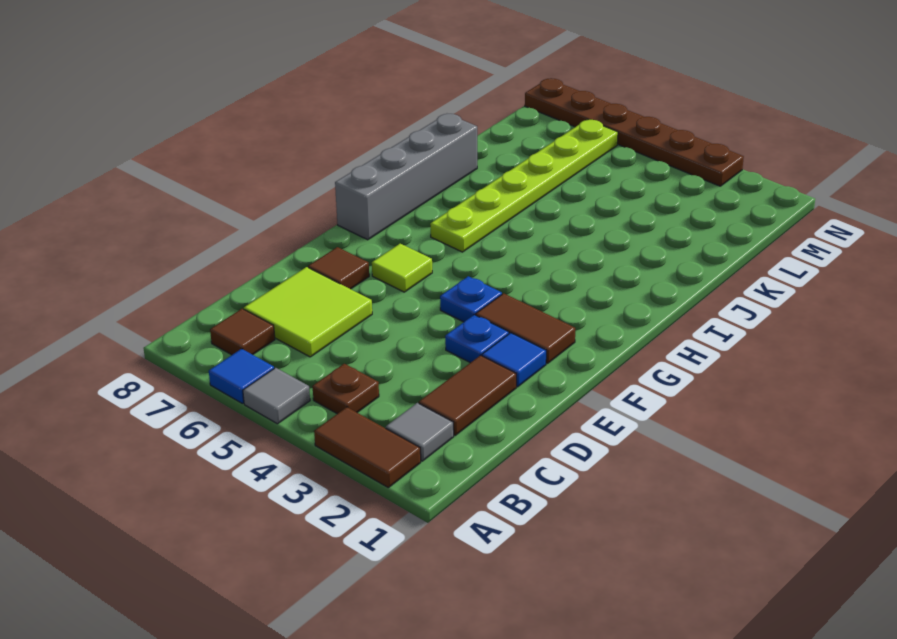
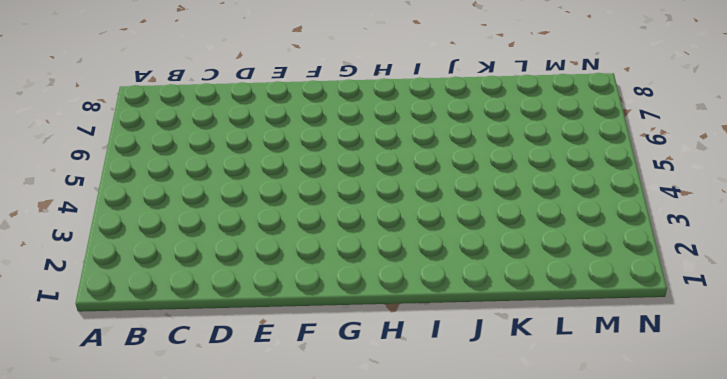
none -> brown tile A2:A3 level 1
none -> grey tile A5 level 1
none -> blue tile A6 level 1

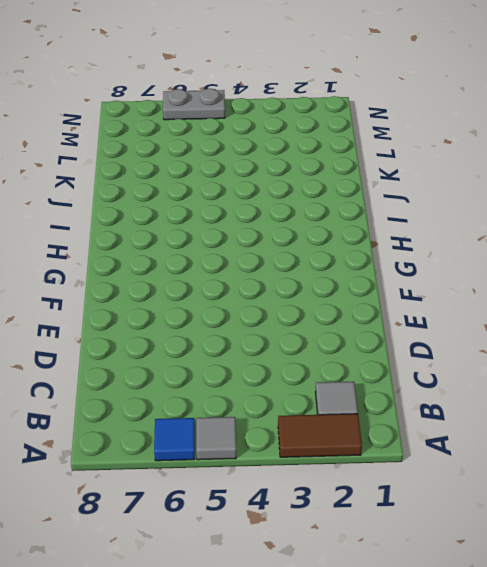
grey plate N5:N6 level 1 -> brown plate N3:N8 level 1
none -> brown plate B4 level 1
none -> brown tile B7 level 1
none -> brown tile C2:D2 level 1

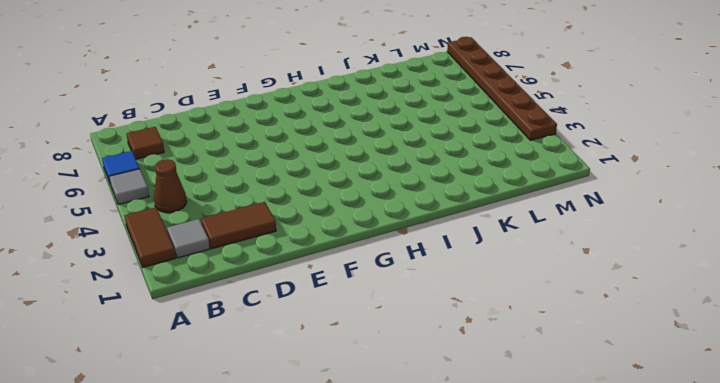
brown cone B4 level 1 -> brown plate B4 level 1
none -> lime tile C6:D7 level 1
none -> blue tile E2 level 1
none -> blue plate E3 level 1

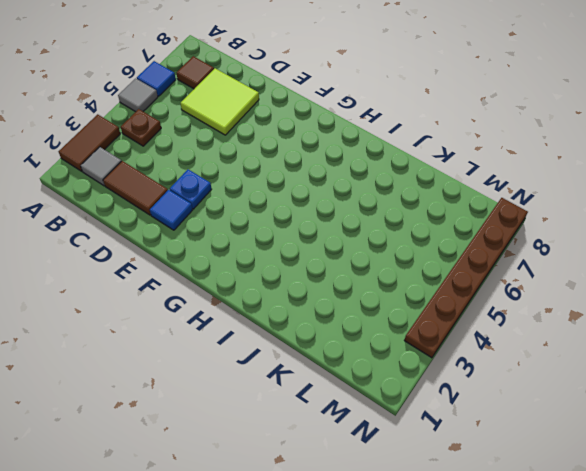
none -> brown tile E7 level 1
none -> brown tile F2:F3 level 1
none -> blue plate F4 level 1

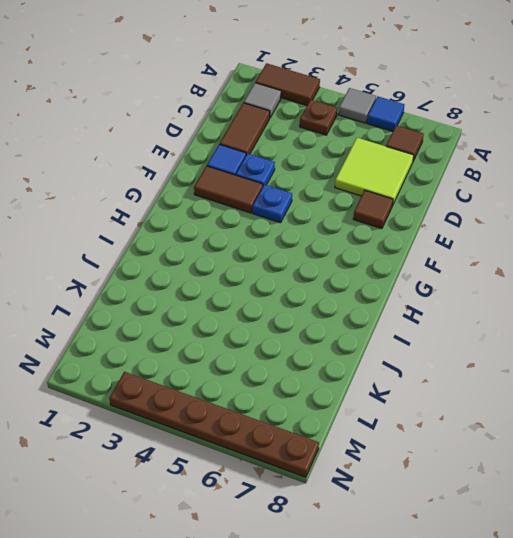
none -> lime tile F6 level 1
none -> grey brick G8:J8 level 1
none -> lime plate H6:M6 level 1

